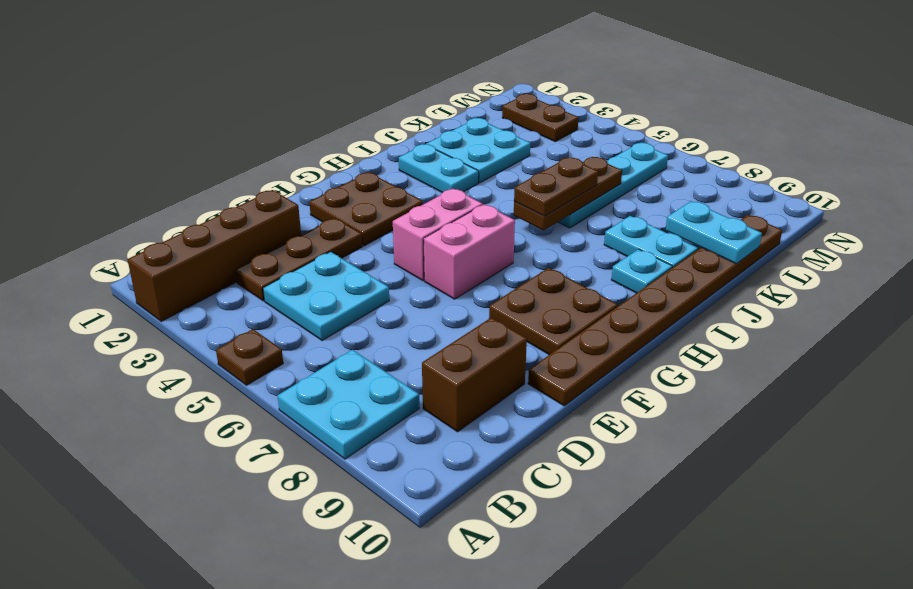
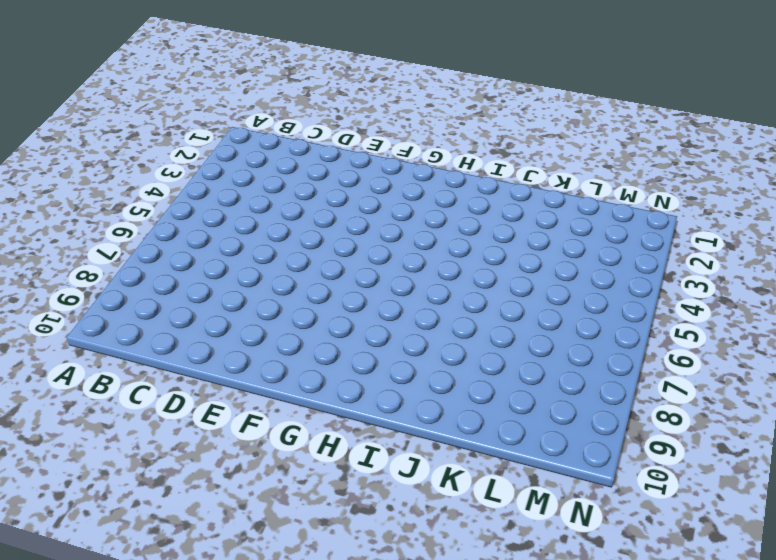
none -> brown brick A2:D2 level 1
none -> brown plate A5 level 1
none -> cyan plate A7:B8 level 1

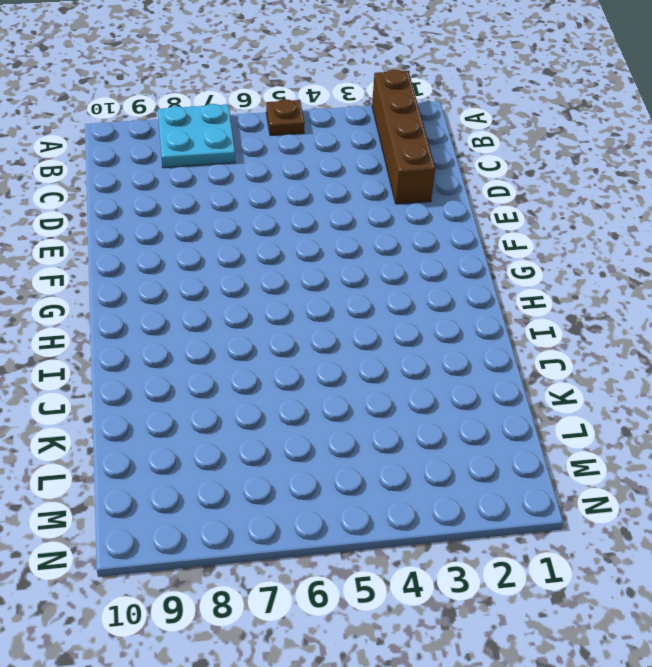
none -> brown plate C3:E3 level 1
none -> cyan plate C4:D5 level 1
none -> brown brick C9:D9 level 1

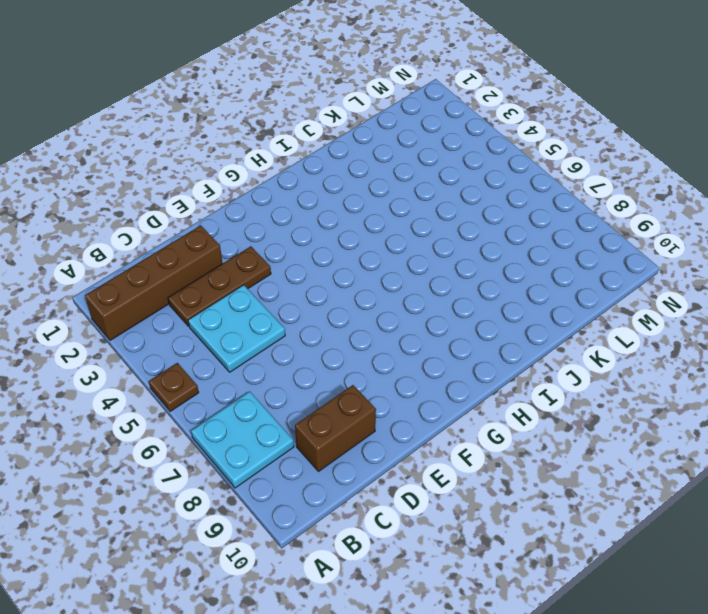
none -> brown plate E10:L10 level 1
none -> brown plate F2:G3 level 1
none -> pink brick F5:G5 level 1

